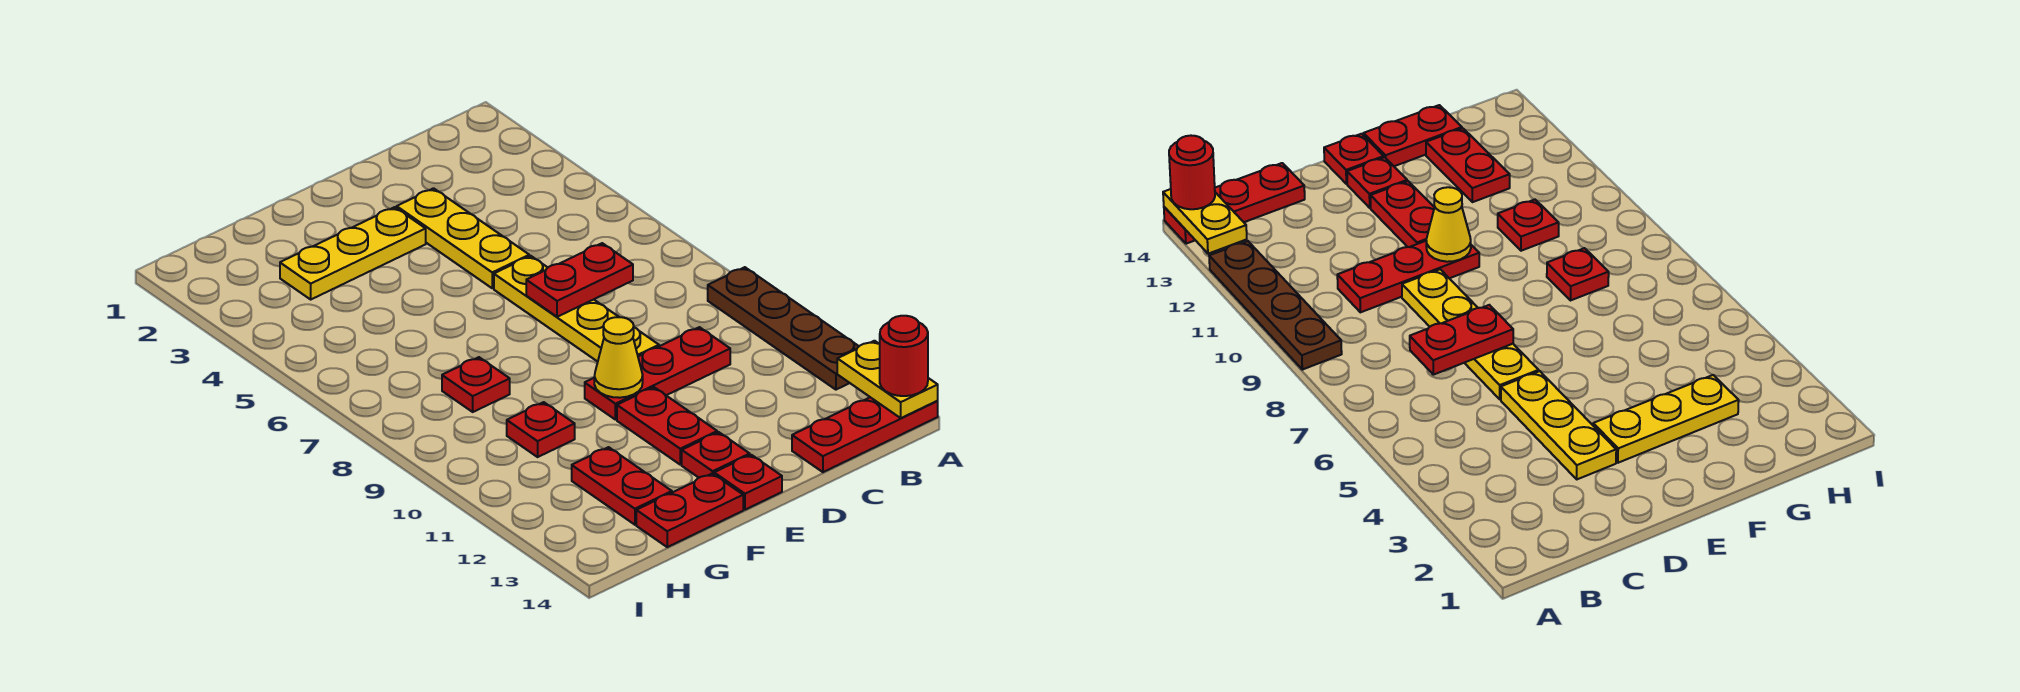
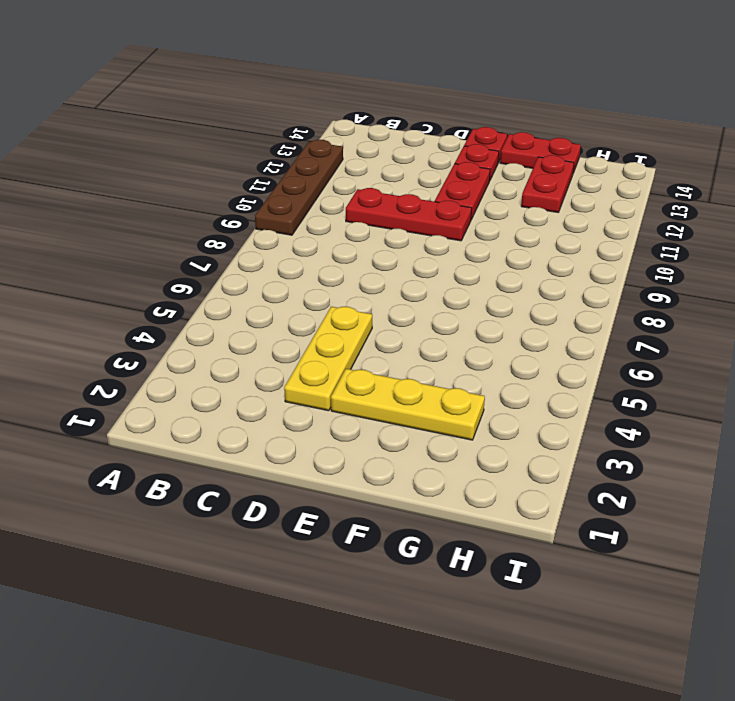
none -> red plate A14:C14 level 1
none -> yellow plate D6:D9 level 1
none -> red plate G8 level 1

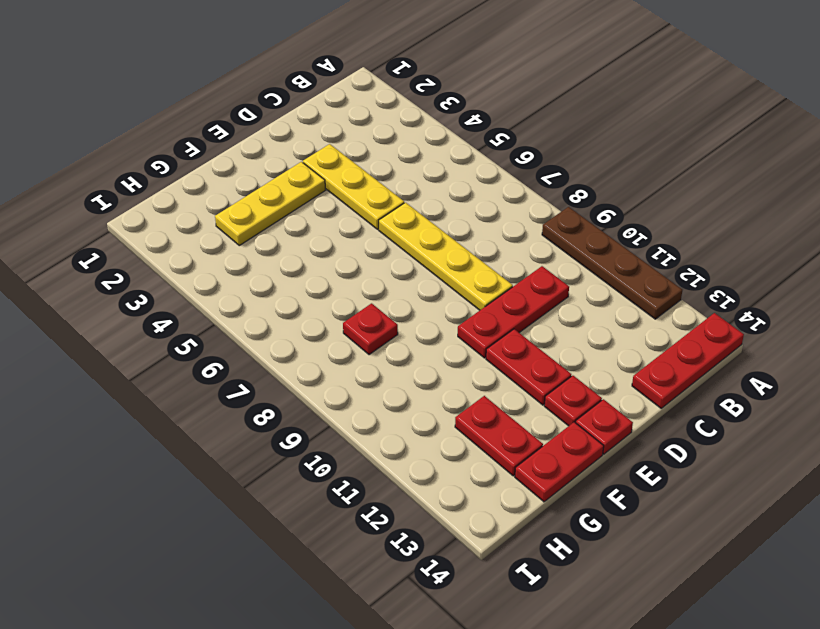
none -> red plate G10 level 1
none -> yellow plate A13:A14 level 2
none -> red plate C7:D7 level 2

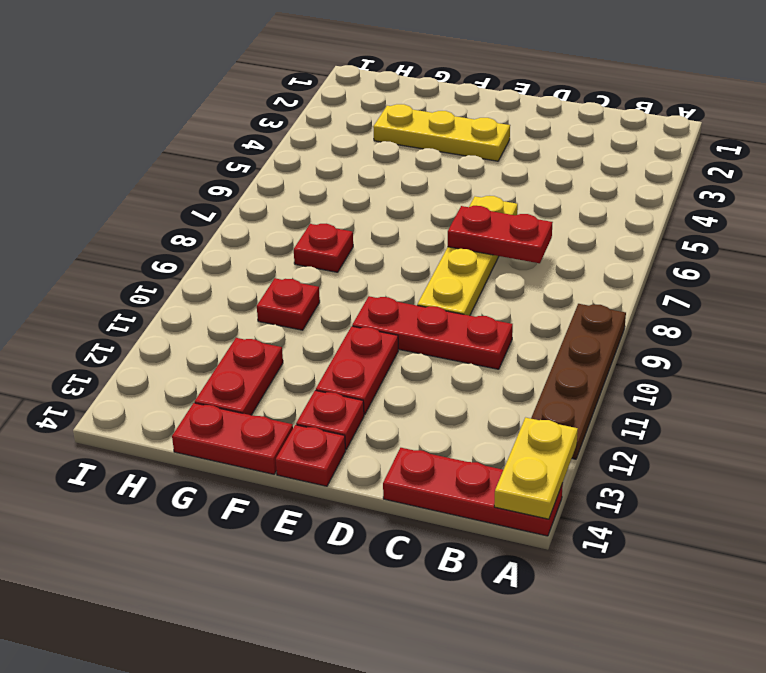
none -> yellow plate D3:D5 level 1
none -> yellow cone E10 level 2
none -> red round brick A14 level 3

